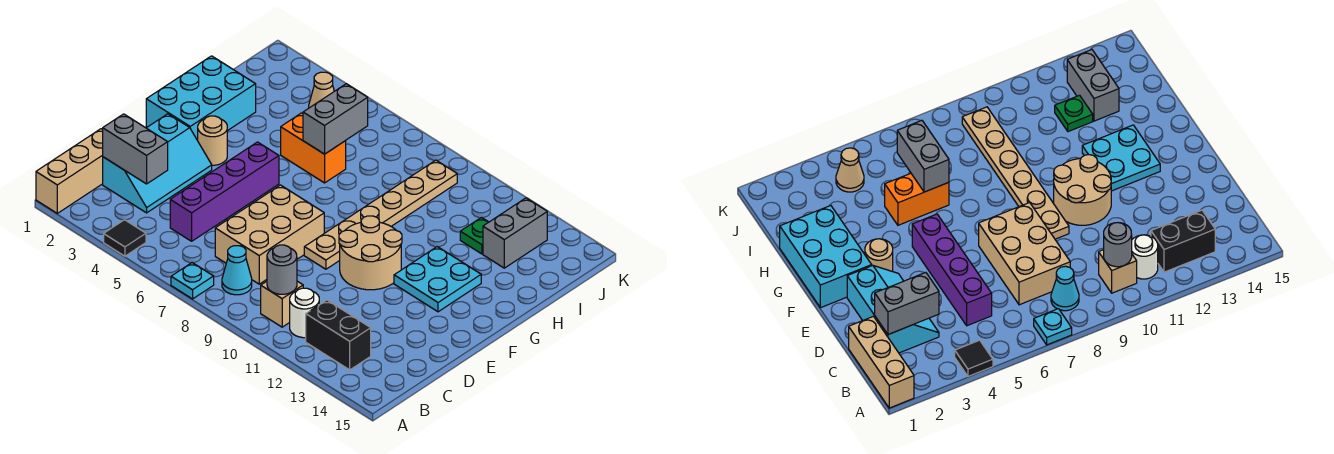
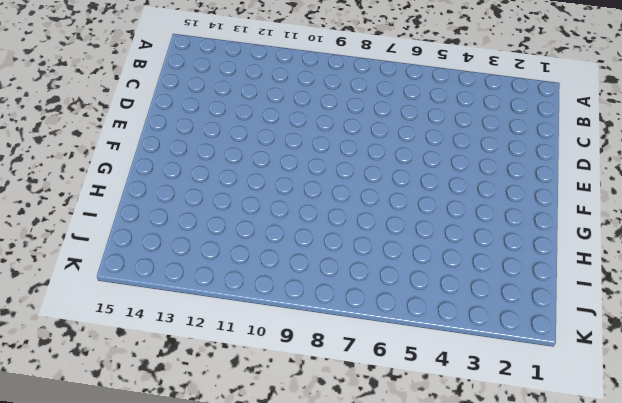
none -> tan brick A1:C1 level 1
none -> black tile A4 level 1
none -> cyan plate A7 level 1

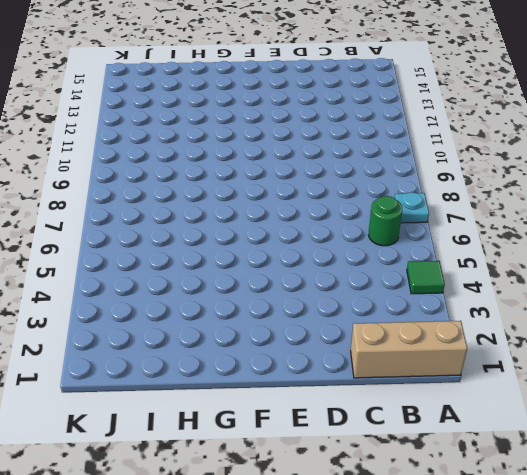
green tile A4 level 1 -> black tile A4 level 1
green round brick B6 level 1 -> none
none -> cyan cone B8 level 1
none -> tan brick B10 level 1
none -> white round brick B11 level 1

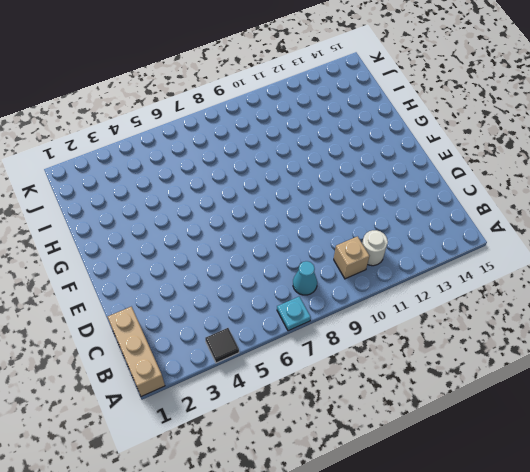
none -> black brick B12:B13 level 1
none -> cyan slope C2:E3 level 1 top 2
none -> purple brick C5:F5 level 1

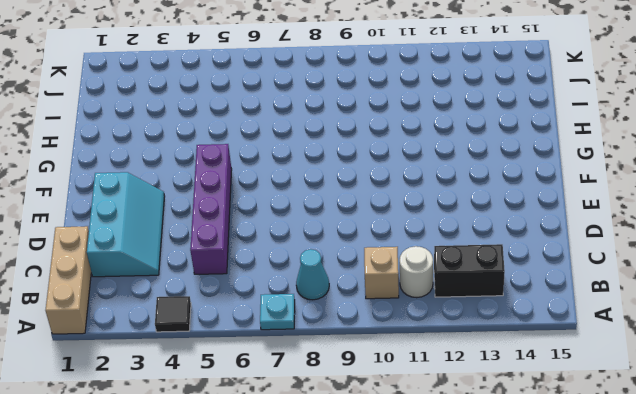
none -> tan brick C7:E8 level 1
none -> tan plate E9:J9 level 1
none -> tan round brick E10:F11 level 1

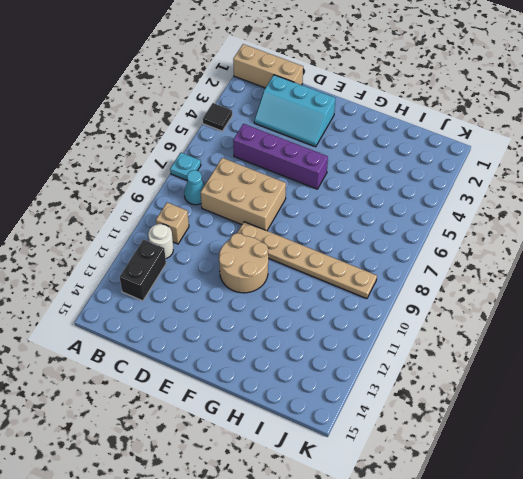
none -> cyan brick F1:H2 level 1
none -> tan round brick F3 level 1
none -> cyan plate F12:G13 level 1

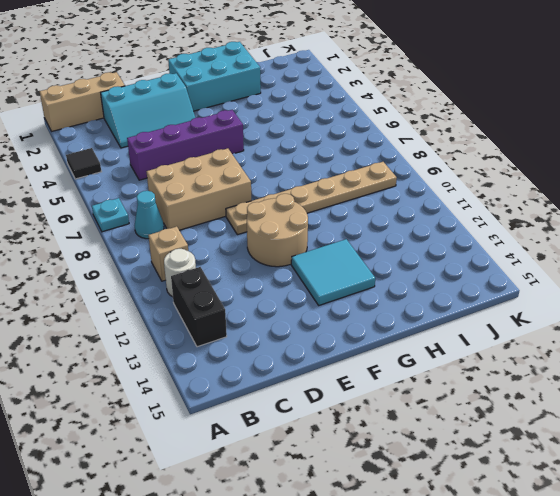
cyan tile F12:G13 level 1 -> cyan plate F12:G13 level 1
none -> tan round brick F3 level 1
none -> orange brick H5:H6 level 1
none -> green plate I12 level 1

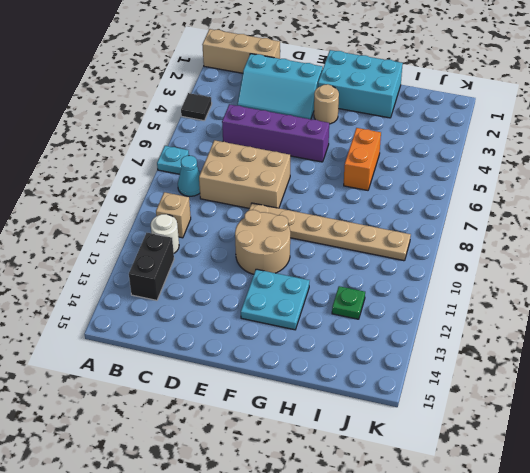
none -> grey brick I13:J13 level 1
none -> tan cone J4 level 1
none -> grey round brick B10 level 2

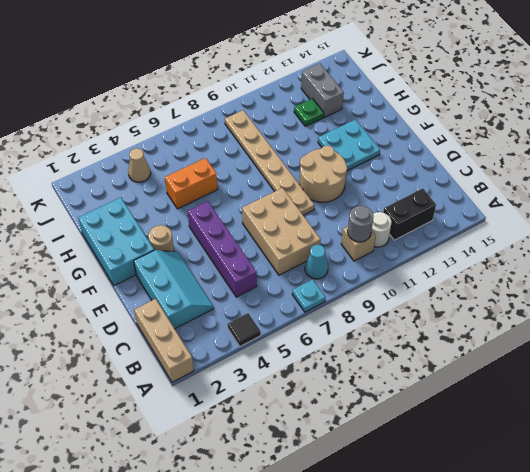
none -> grey brick C2:C3 level 2
none -> grey brick H6:I6 level 2

